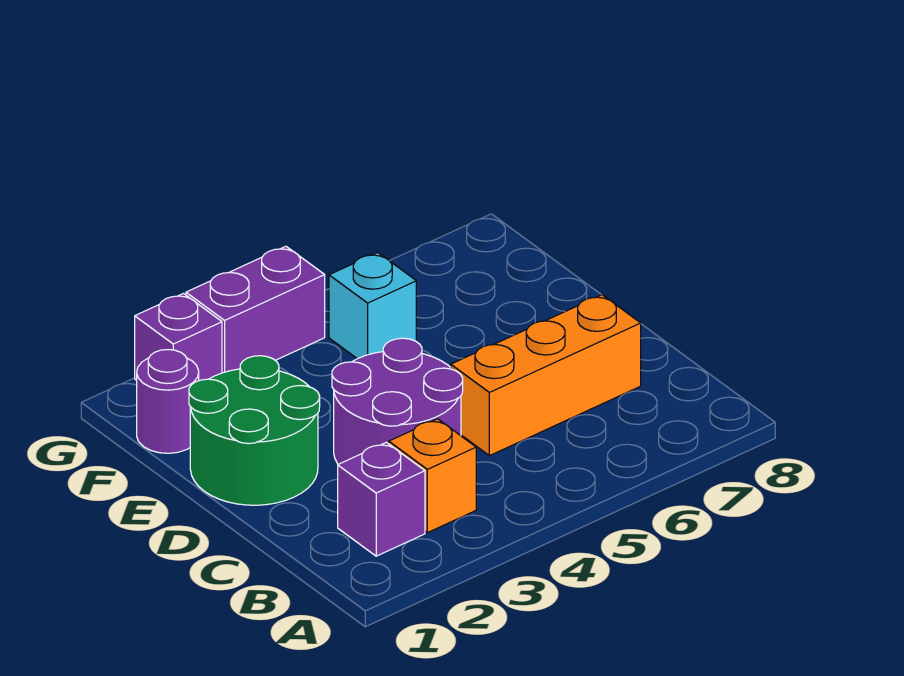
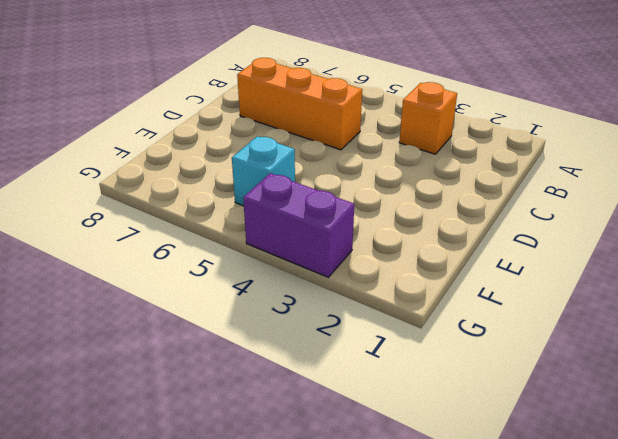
none -> purple brick B2 level 1
none -> purple round brick C3:D4 level 1

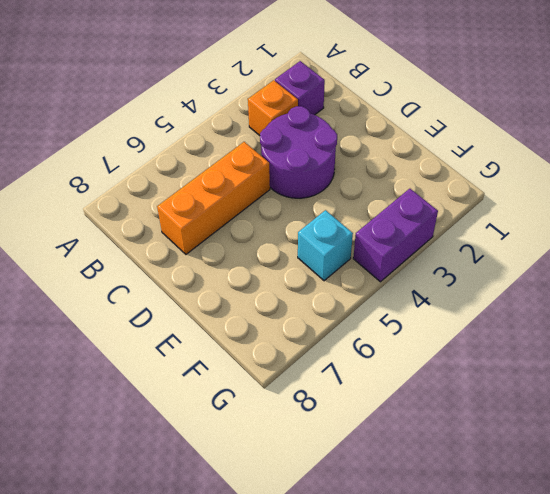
none -> green round brick D1:E2 level 1
none -> purple round brick F1 level 1

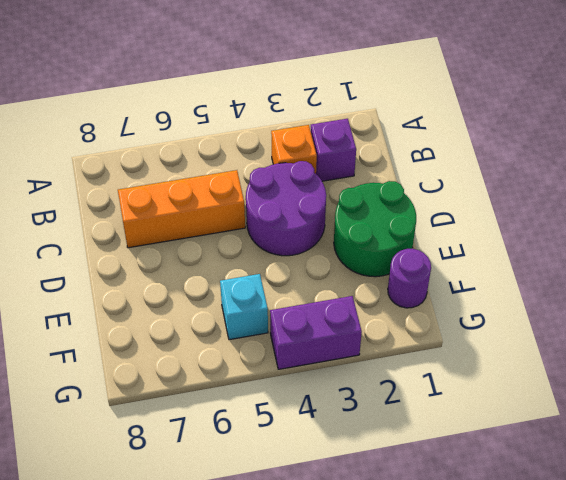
none -> purple brick G2 level 1

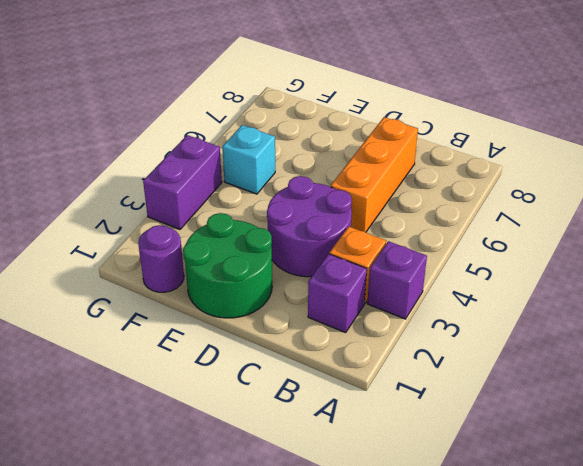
purple brick A3 level 1 -> purple brick G2 level 1

